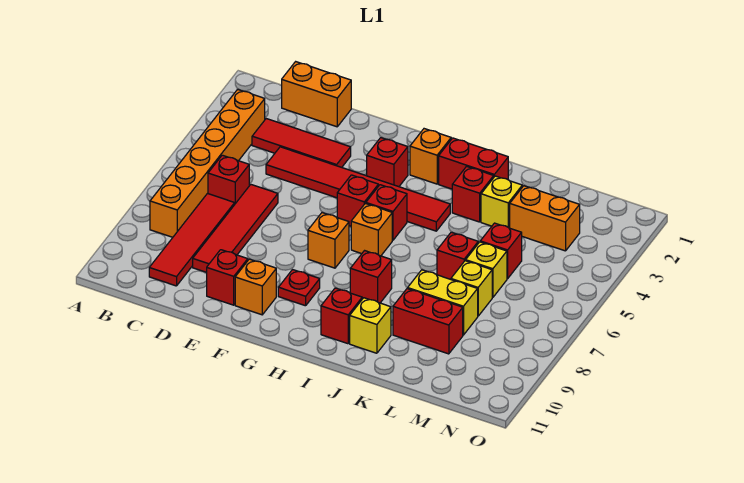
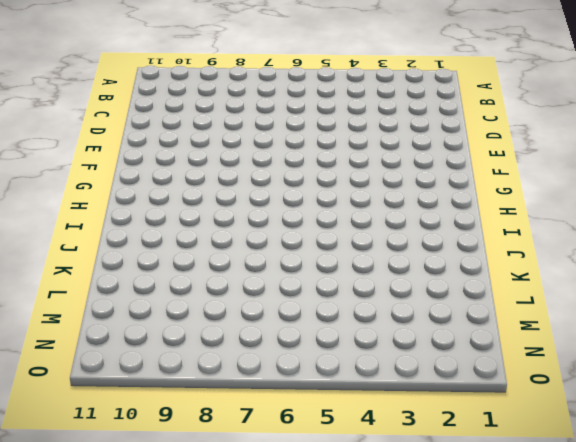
none -> orange brick B3:B8 level 1
none -> orange brick C1:D1 level 1
none -> red tile C3:E3 level 1

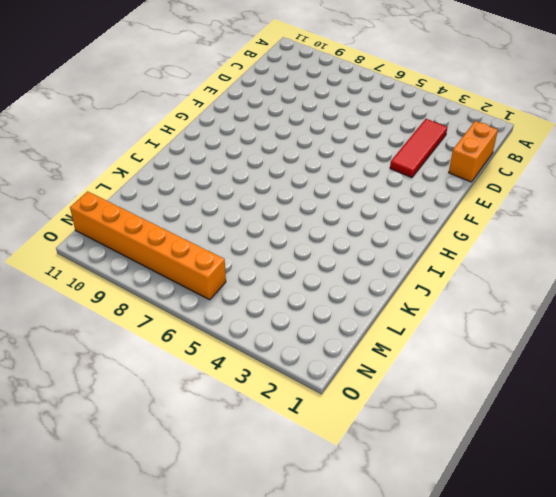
orange brick N6:N11 level 1 -> orange brick B3:B8 level 1
none -> red brick C6 level 1
none -> red tile C7:C10 level 1
none -> red tile D4:I4 level 1

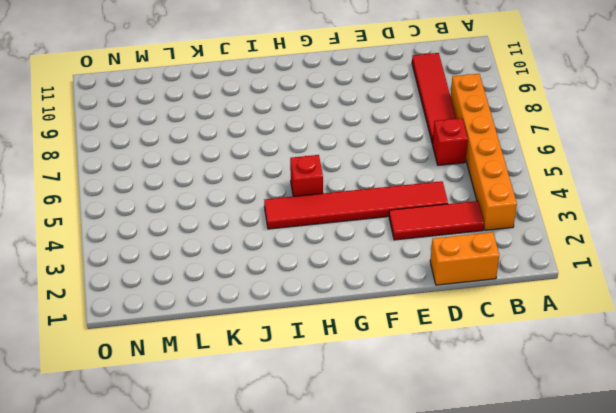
none -> red tile D6:D9 level 1
none -> red brick E10 level 1
none -> orange brick F10 level 1

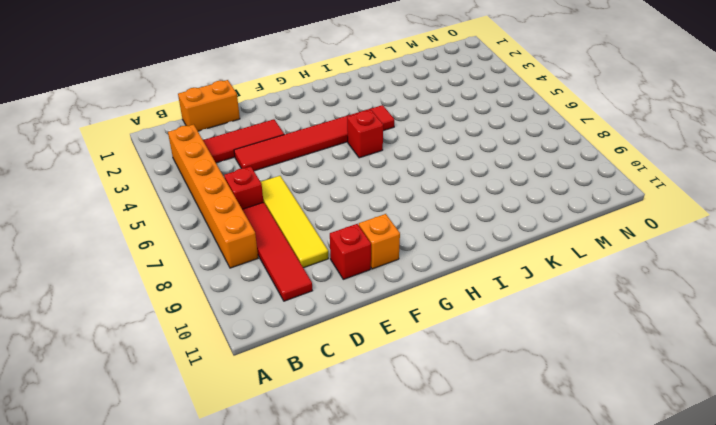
yellow tile D6:D9 level 1 -> red tile D6:D9 level 1
none -> red brick G3 level 1
none -> red brick G5 level 1
none -> orange brick G7 level 1

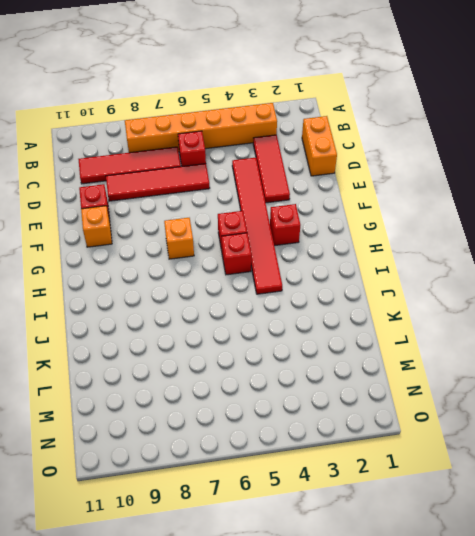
none -> red plate G9 level 1
none -> orange brick H2 level 1
none -> orange brick H6 level 1

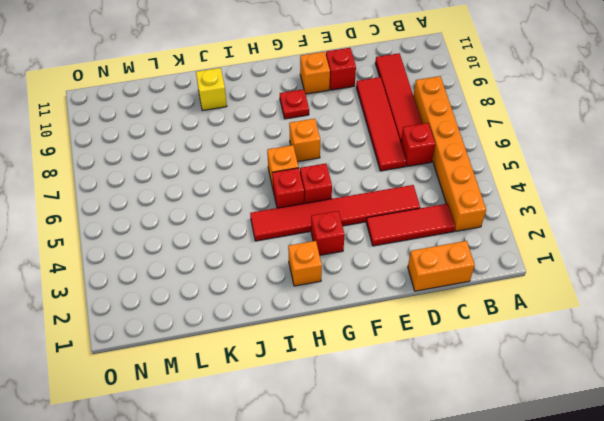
none -> red brick I2:J2 level 1
none -> red brick I8 level 1
none -> red brick I10 level 1

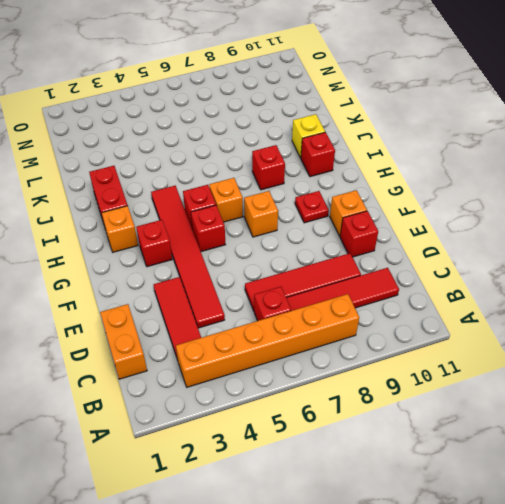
none -> red brick J3 level 1
none -> yellow brick K3 level 1
none -> red brick K6 level 1

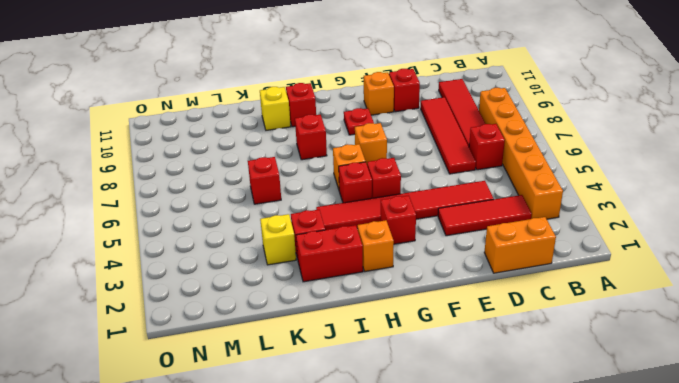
none -> yellow brick K8:L8 level 1
none -> red brick K9:L9 level 1
none -> orange brick L3:M3 level 1

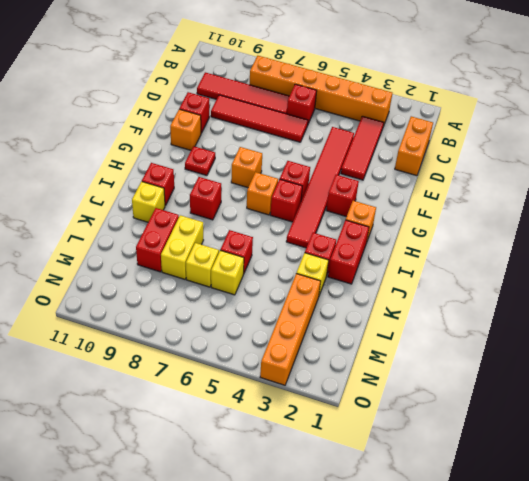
orange brick L3:O3 level 1 -> orange brick L3:M3 level 1
none -> red brick L5 level 1

